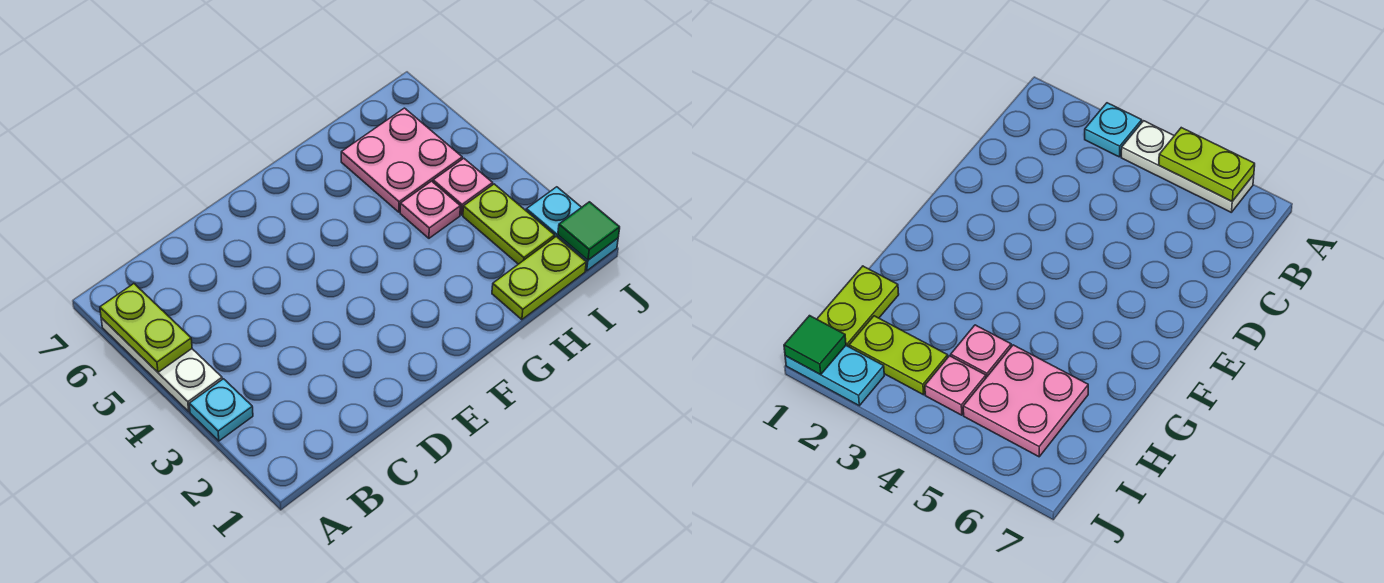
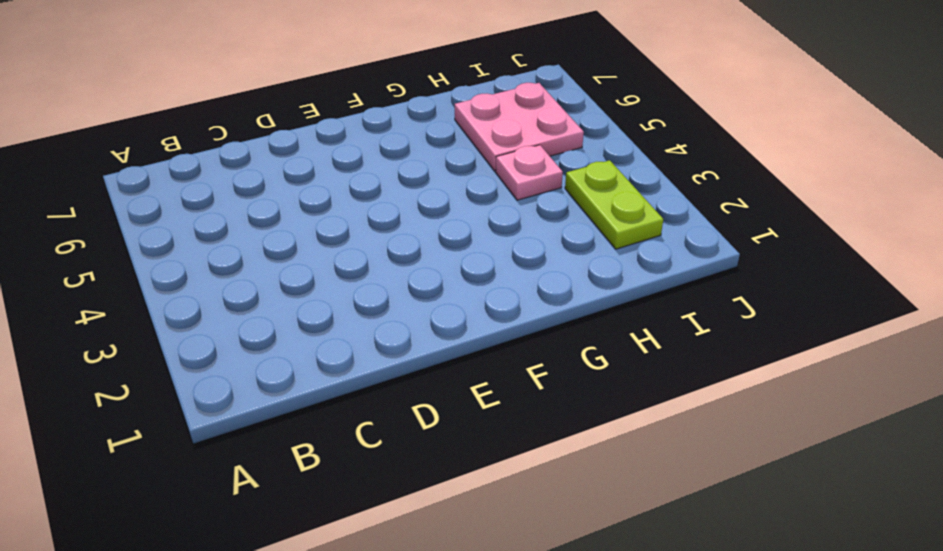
none -> cyan plate A3 level 1
none -> white plate A4:A6 level 1

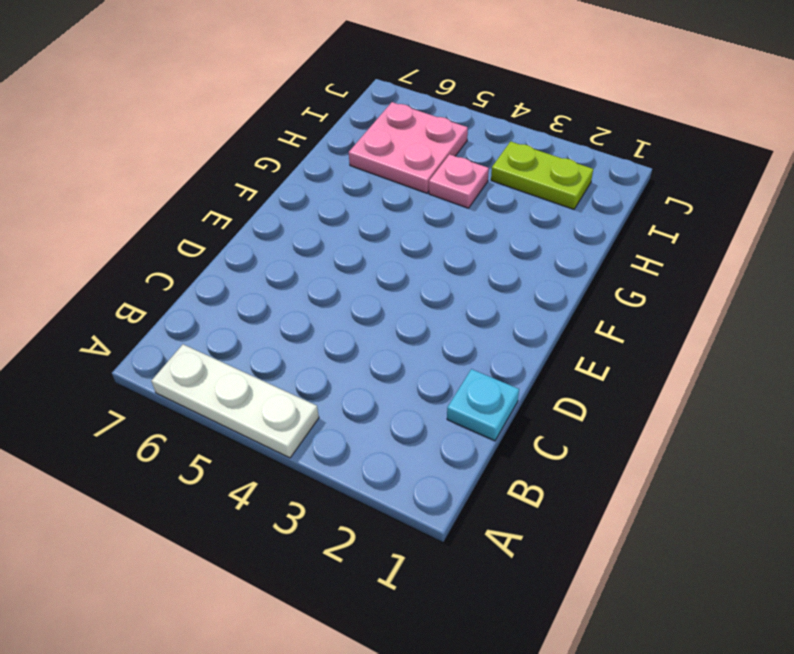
cyan plate C1 level 1 -> cyan plate A3 level 1
none -> lime plate H1:I1 level 1
none -> pink plate I4 level 1

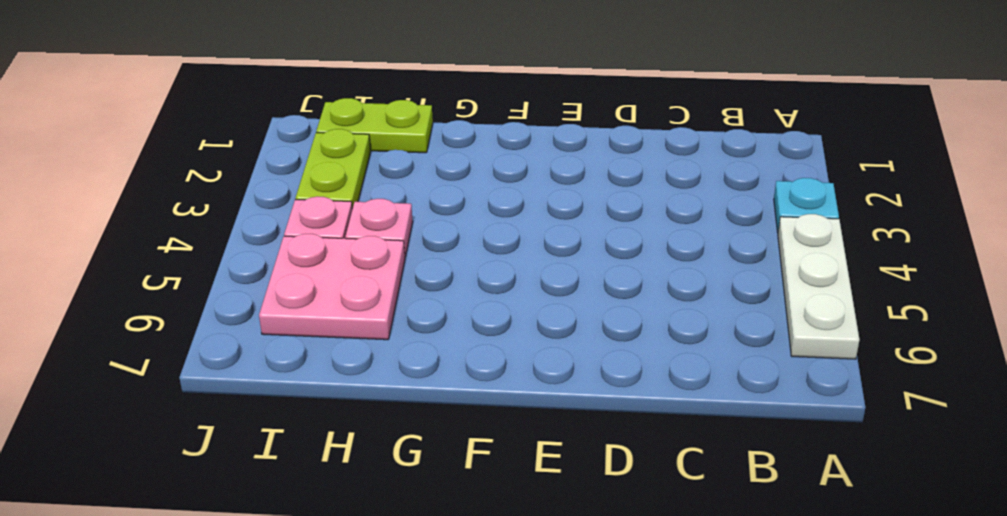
none -> cyan plate J1:J2 level 1
none -> lime plate A5:A6 level 2

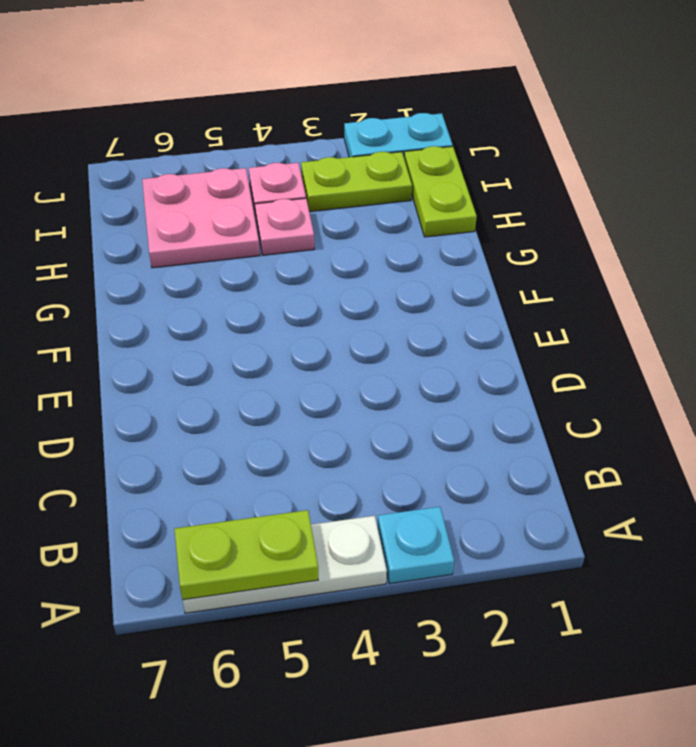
none -> green tile J1 level 2

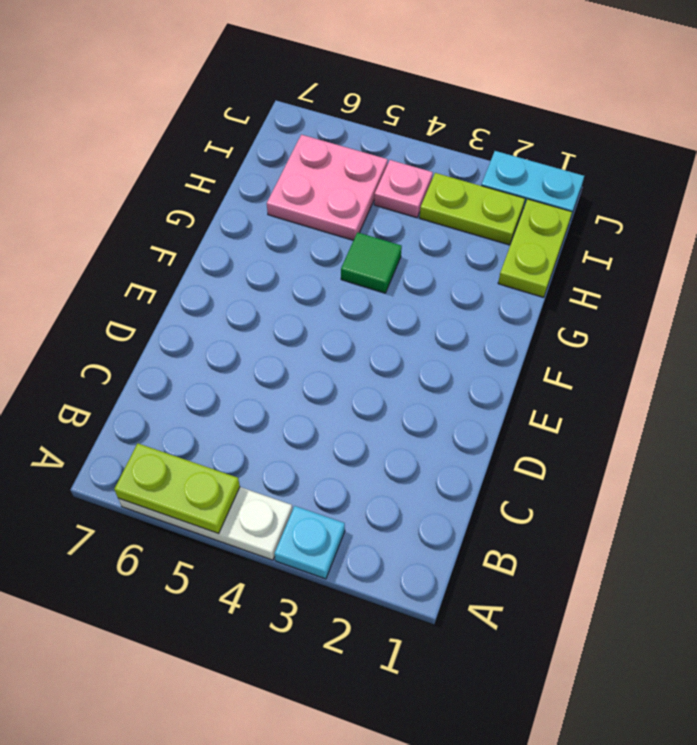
green tile G4 level 1 -> green tile J1 level 2
none -> pink plate H4 level 1

